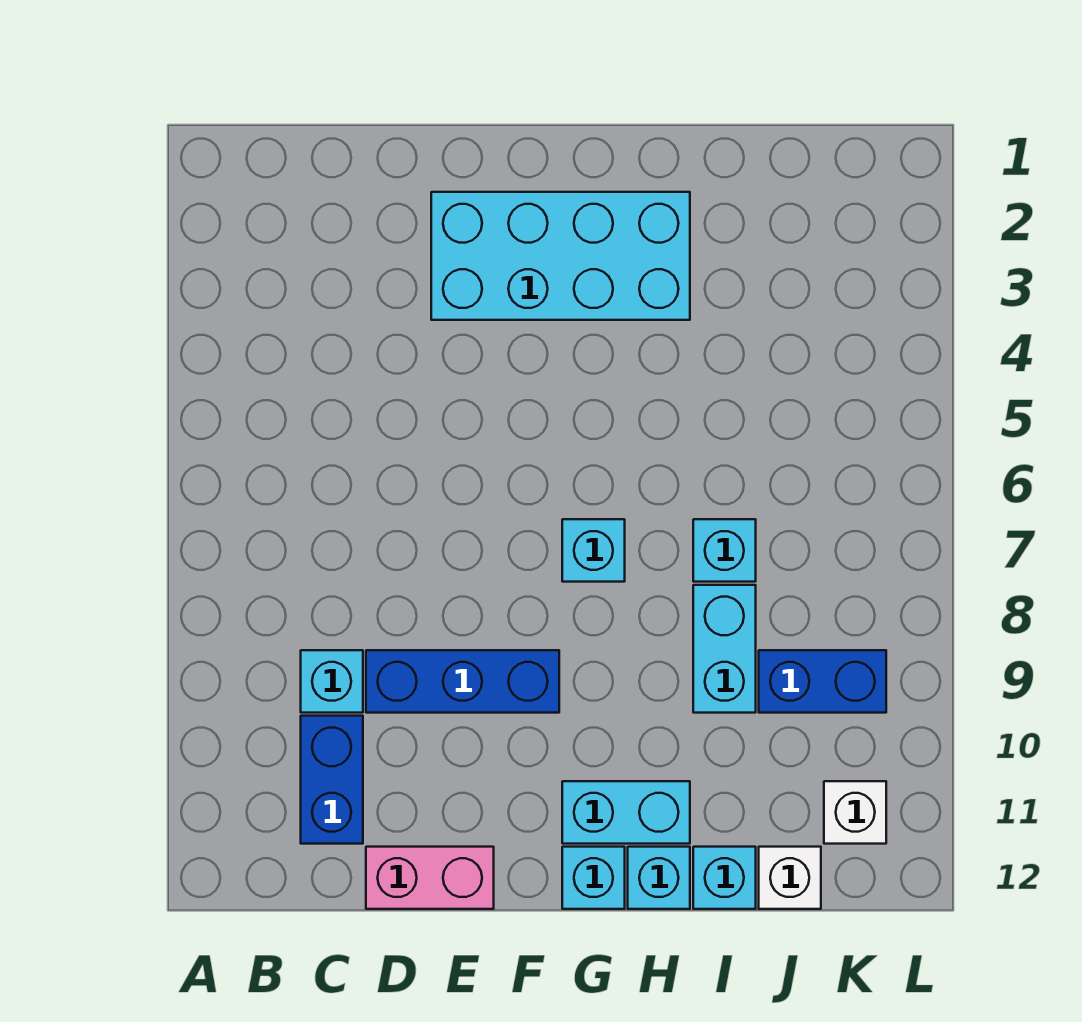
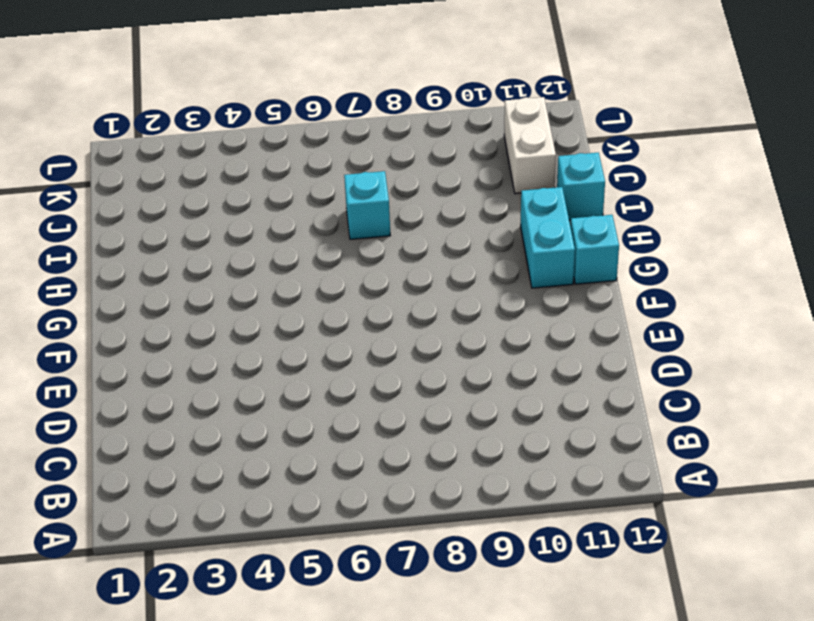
white brick J11:K11 level 1 -> white brick K11 level 1
none -> cyan brick C9 level 1
none -> blue brick C10:C11 level 1
none -> blue brick D9:F9 level 1

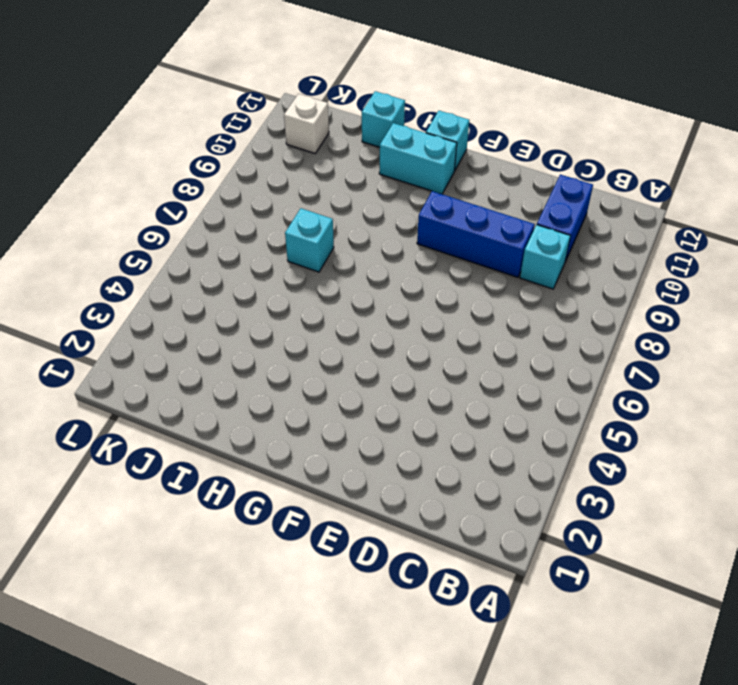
none -> pink brick D12:E12 level 1
none -> cyan brick E2:H3 level 1
none -> cyan brick G7 level 1

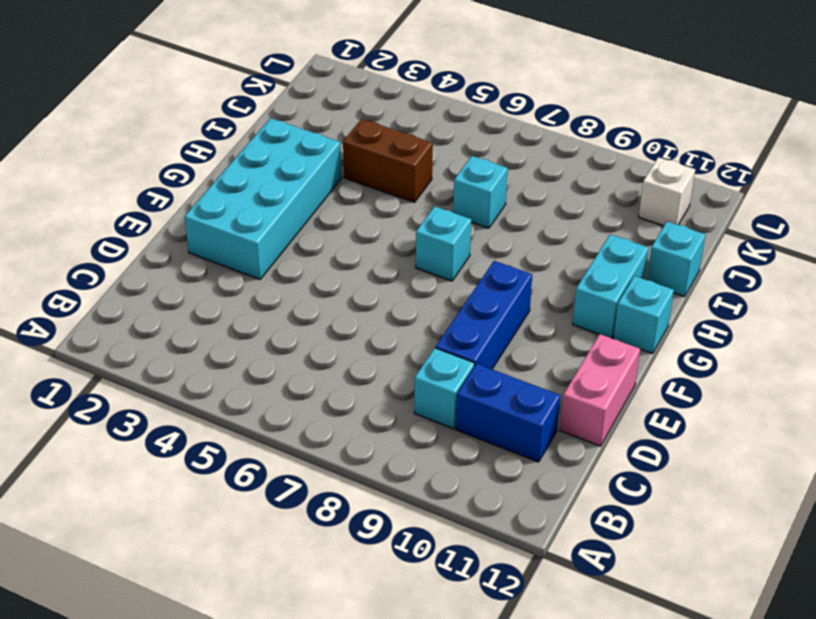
brown brick I4:I5 level 1 -> none
none -> cyan brick H12 level 1
none -> cyan brick I8:I9 level 1
none -> blue brick J9:K9 level 1

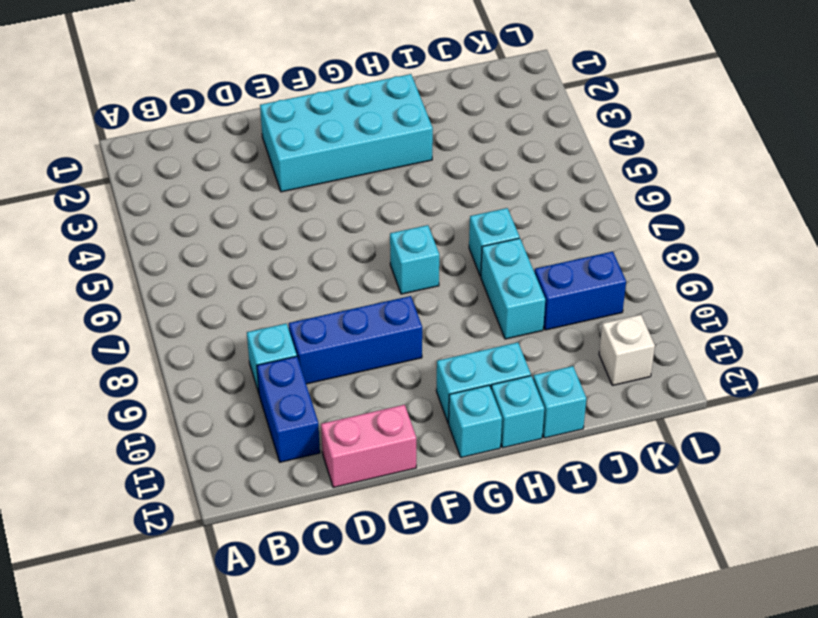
none -> white brick J12 level 1

